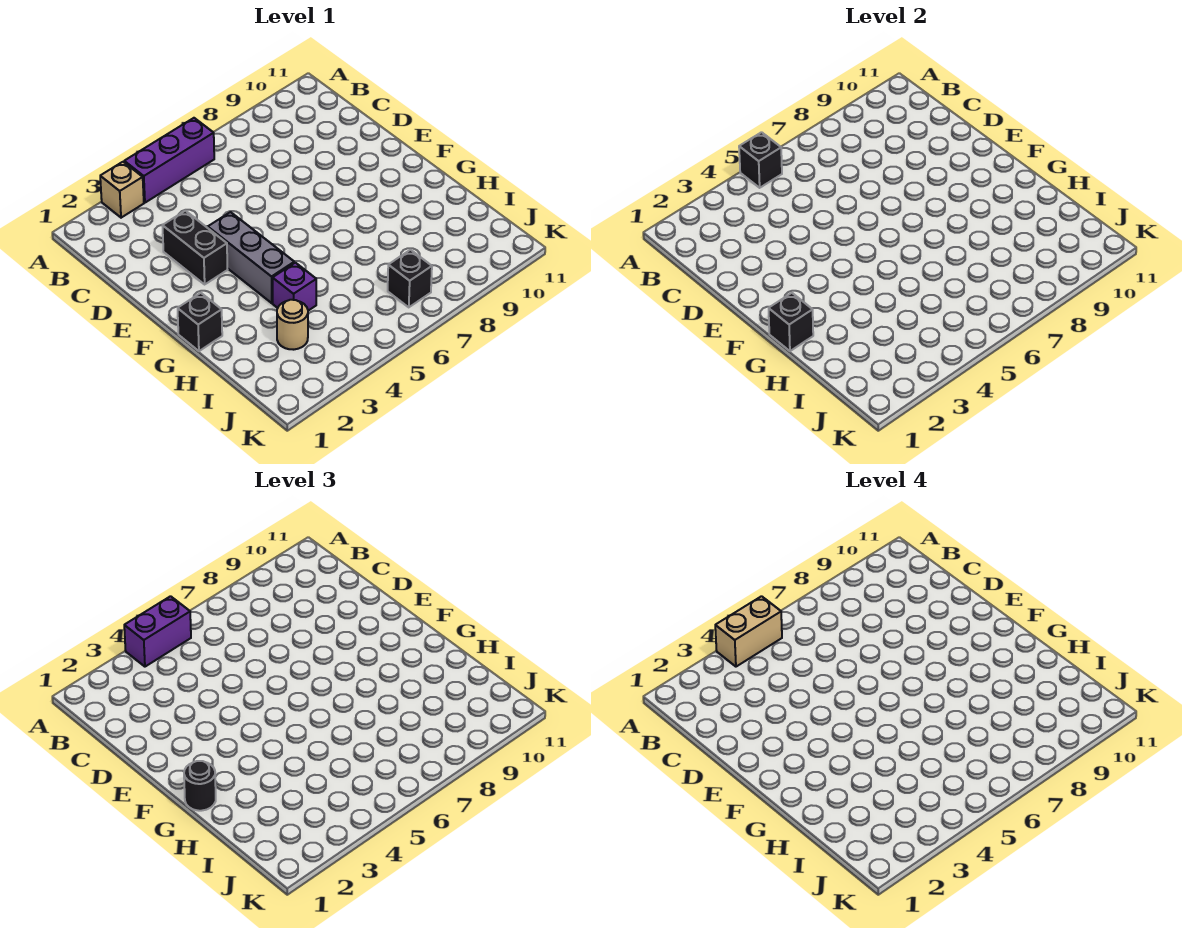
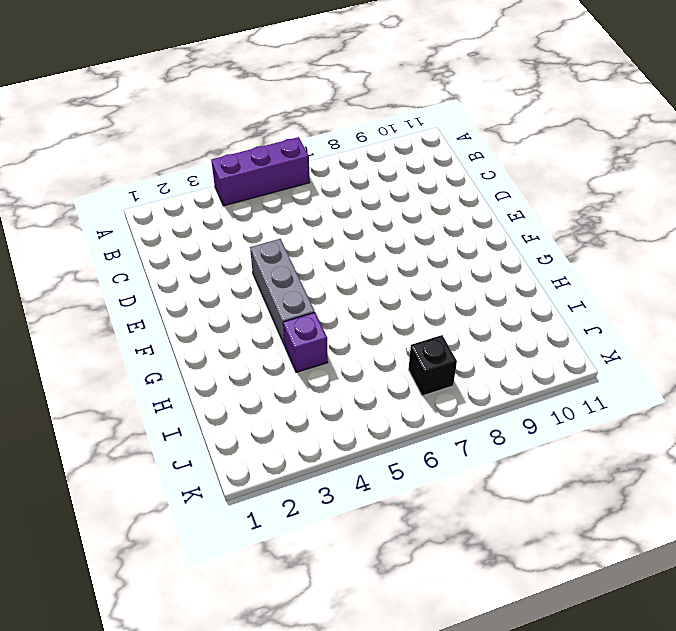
none -> tan brick A3 level 1
none -> black brick D3:E3 level 1
none -> black brick G1 level 1

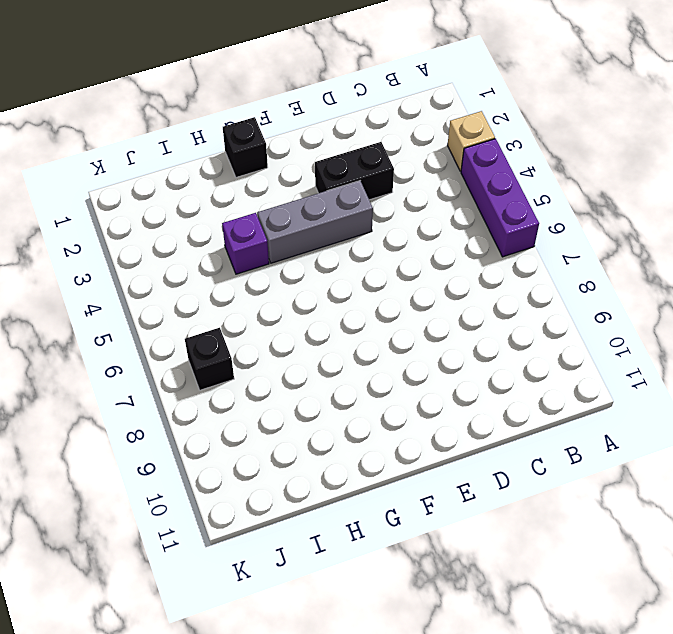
none -> tan round brick I3 level 1
none -> black brick A5 level 2
none -> black brick G1 level 2

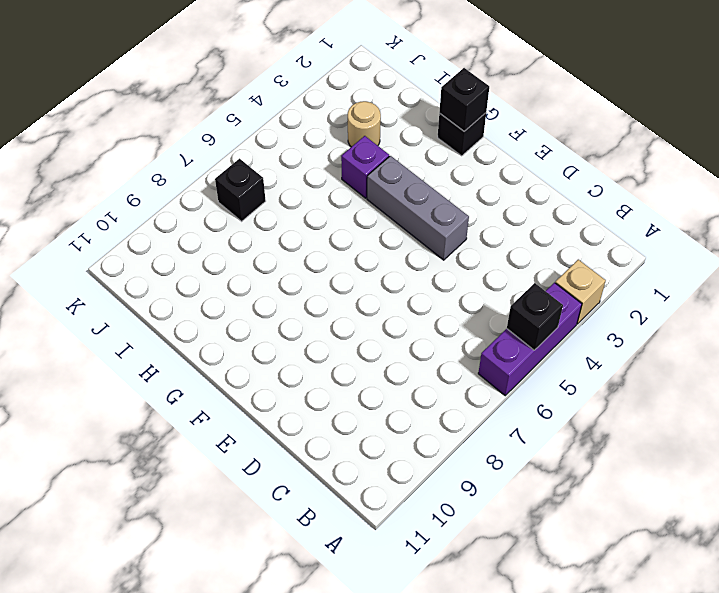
none -> black brick D3:E3 level 1
none -> purple brick A4:A5 level 3
none -> black round brick G1 level 3

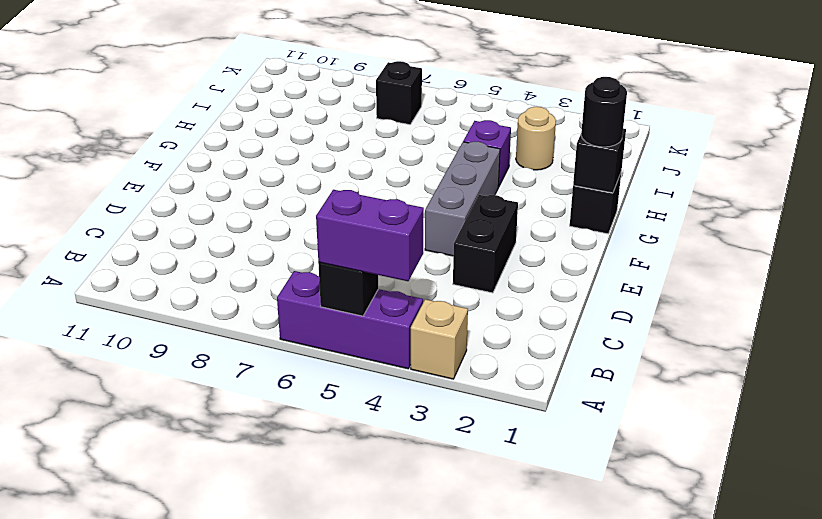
none -> tan brick A4:A5 level 4

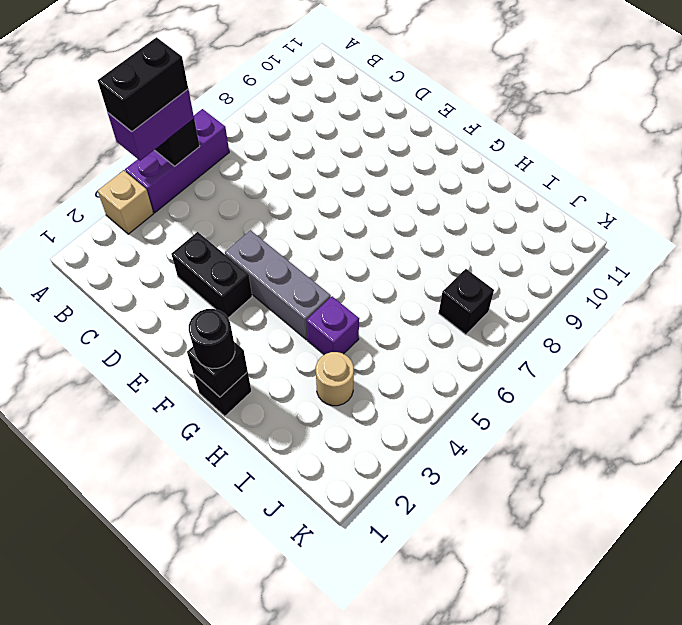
black brick A4:A5 level 4 -> tan brick A4:A5 level 4

